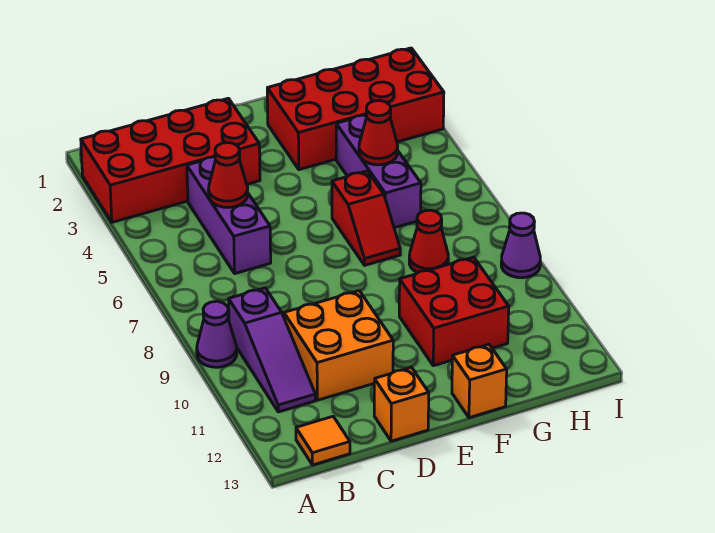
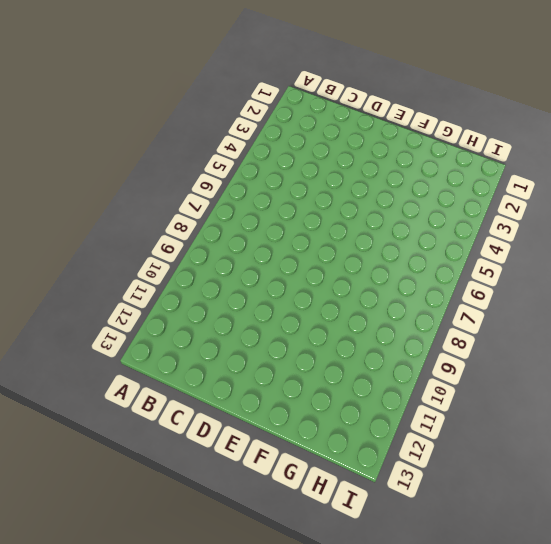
none -> red brick A2:D3 level 1
none -> purple cone A9 level 1
none -> purple slope B9:B11 level 1 top 9

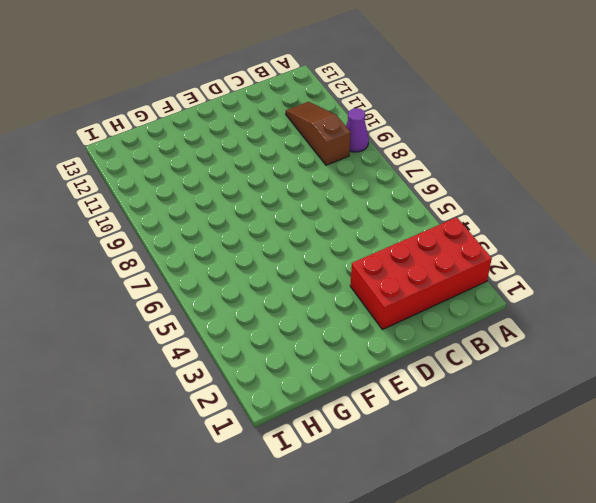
brown slope B9:B11 level 1 top 9 -> purple slope B9:B11 level 1 top 9
none -> orange tile B13 level 1
none -> purple brick C4:C6 level 1
none -> orange brick C10:D11 level 1

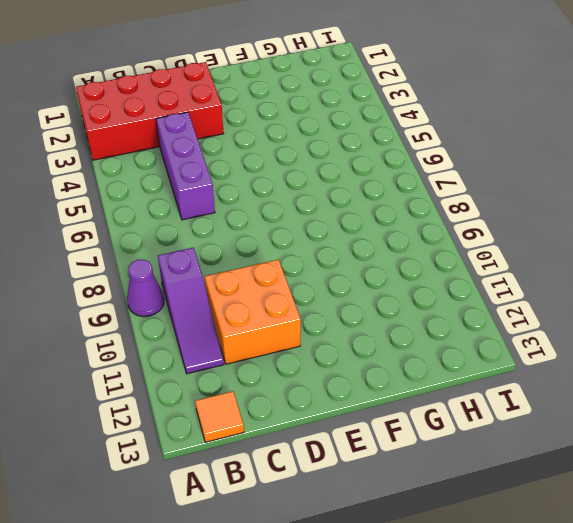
none -> orange brick D13 level 1
none -> red brick F2:I3 level 1
none -> red slope F6:F7 level 1 top 6

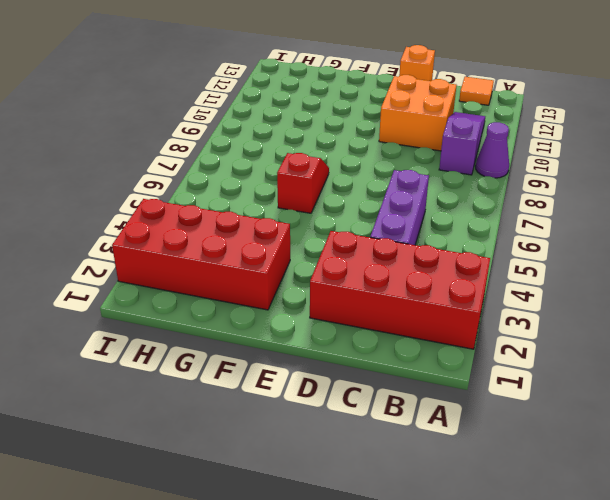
none -> red brick F10:G11 level 1
none -> orange brick F13 level 1
none -> purple brick G4:G6 level 1

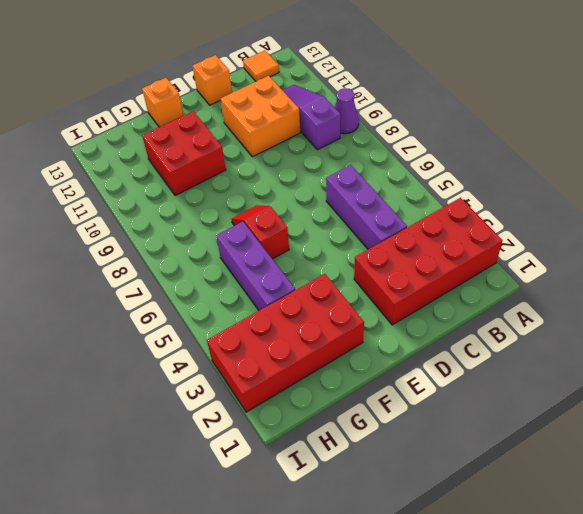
none -> red cone G8 level 1
none -> purple cone I9 level 1
none -> red cone C5 level 2

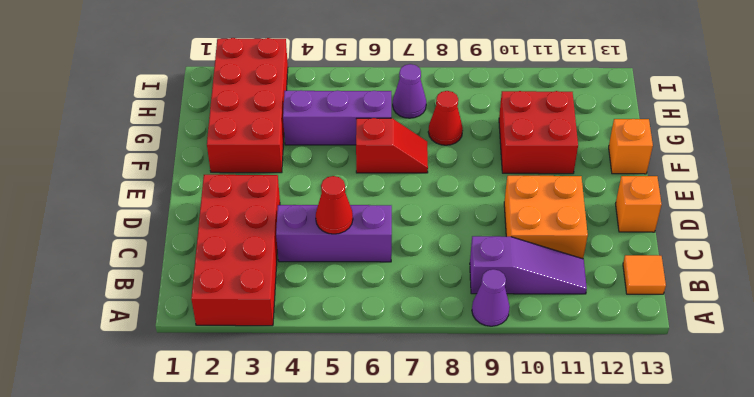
purple cone H7 level 1 -> purple cone I9 level 1
none -> red cone G5 level 2

